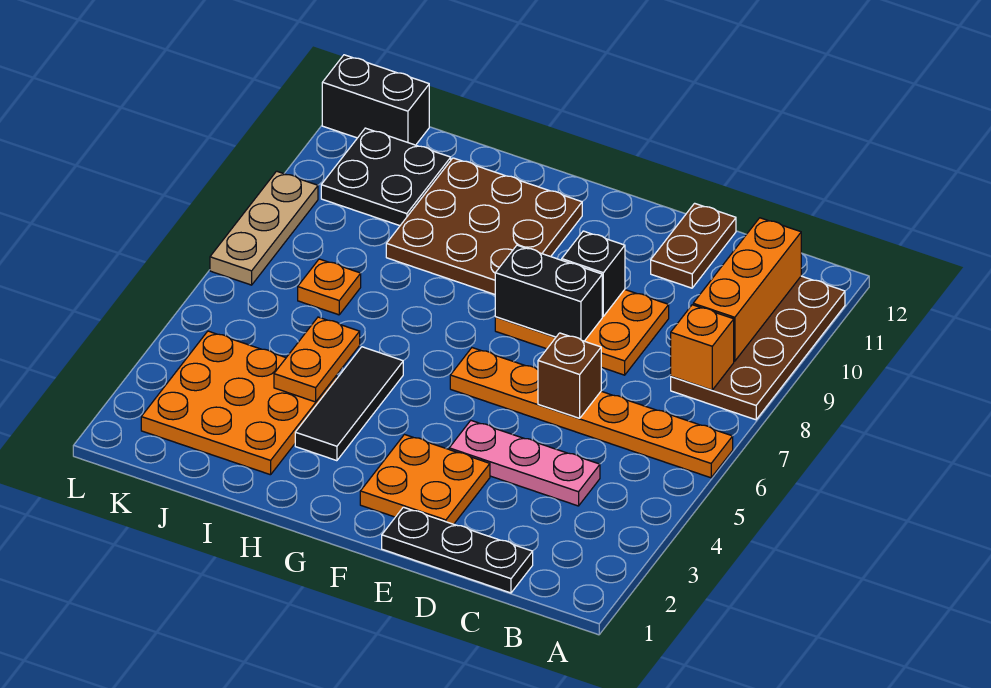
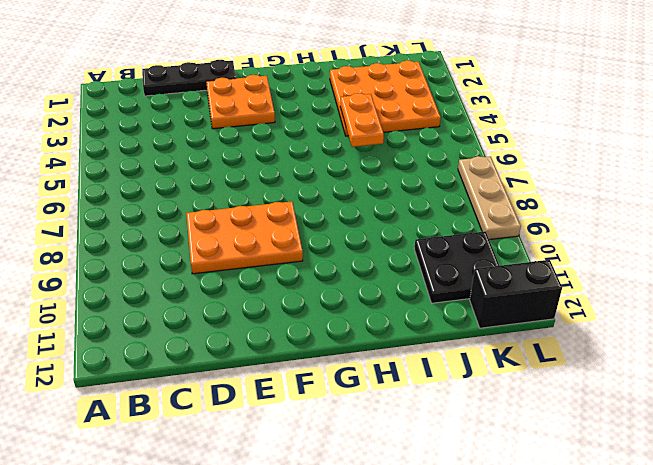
none -> orange plate A6:F6 level 1
none -> brown plate A8:B11 level 1
none -> pink plate C4:E4 level 1

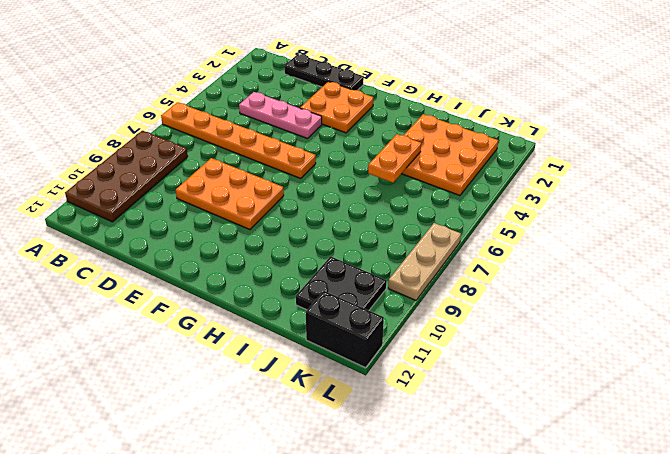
none -> brown plate D11:D12 level 1
none -> brown plate G9:I11 level 1
none -> black tile H3:H5 level 1

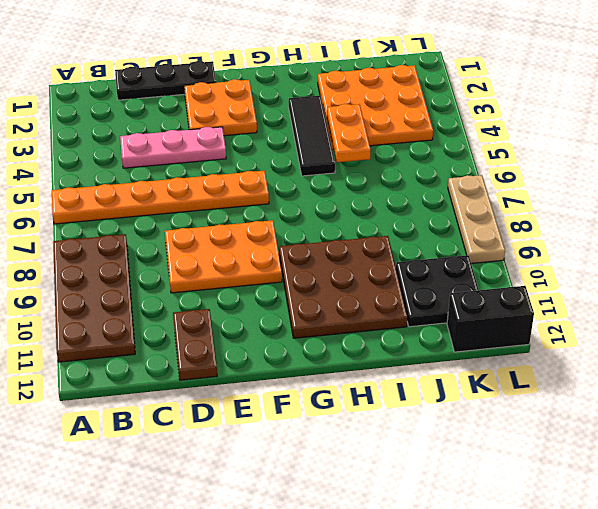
none -> orange plate J7 level 1
none -> orange brick B8 level 2
none -> orange brick B9:B11 level 2

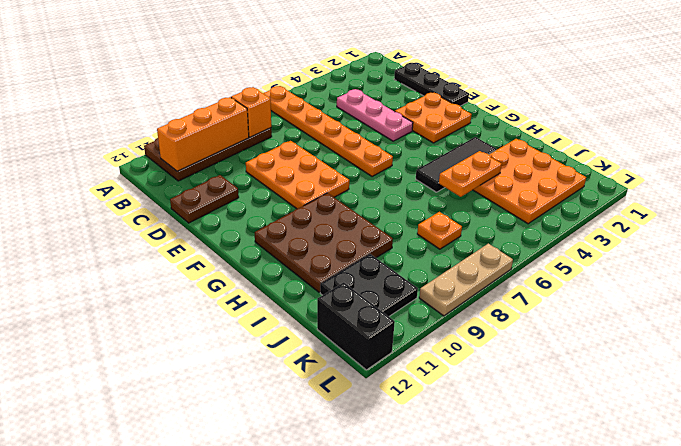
none -> brown brick D6 level 2
none -> black brick E8:F8 level 2
none -> black brick E9 level 2

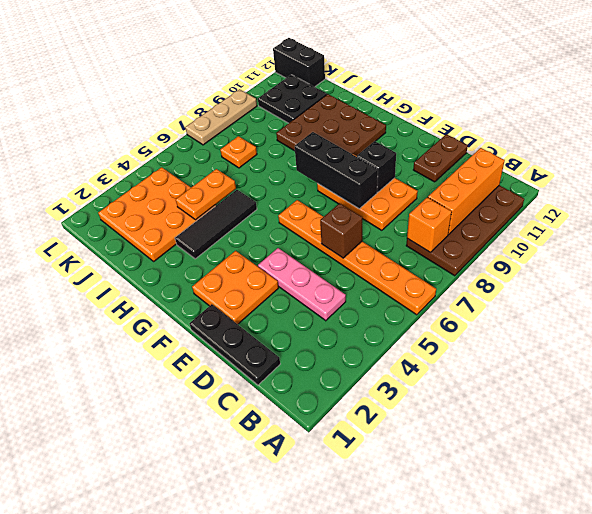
black brick E8:G8 level 2 -> black brick E8:F8 level 2

